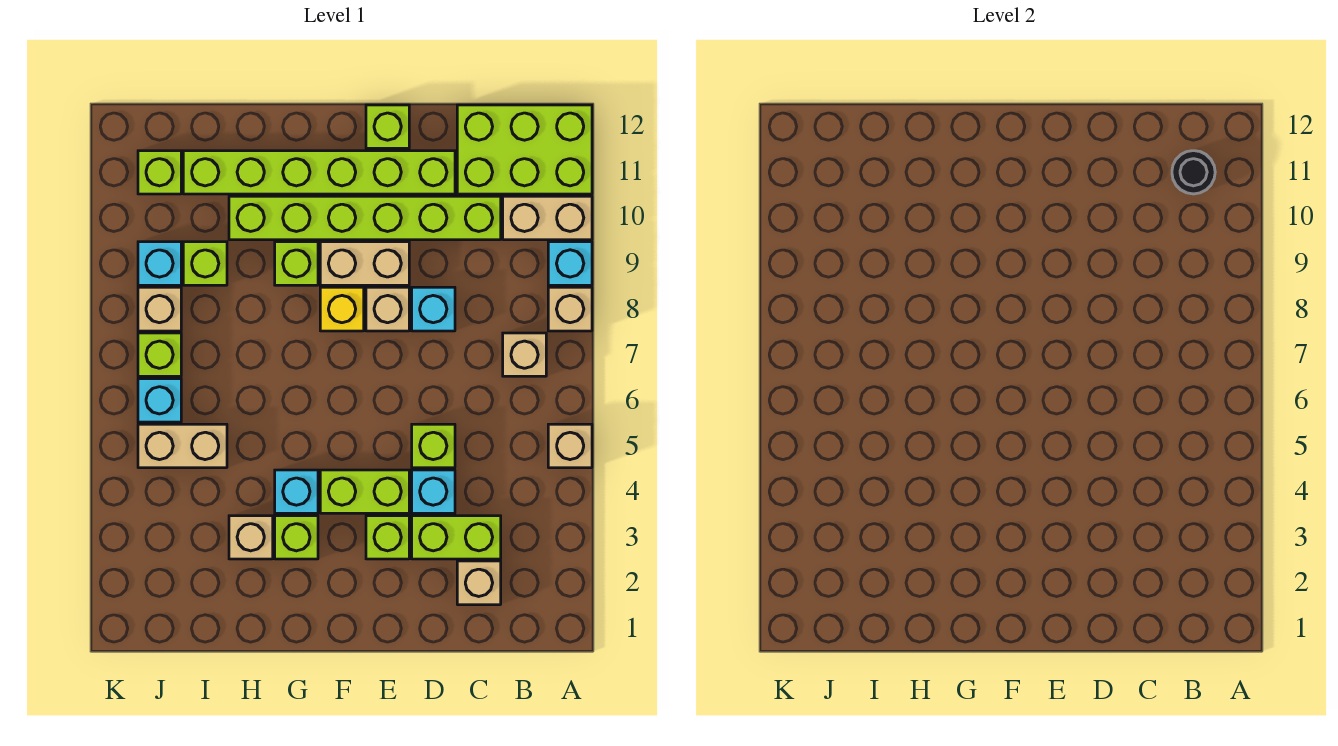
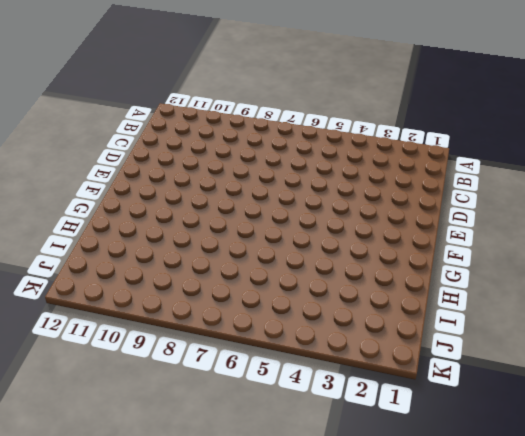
none -> tan brick A5 level 1
none -> tan brick A8 level 1
none -> cyan brick A9 level 1
none -> tan brick A10:B10 level 1

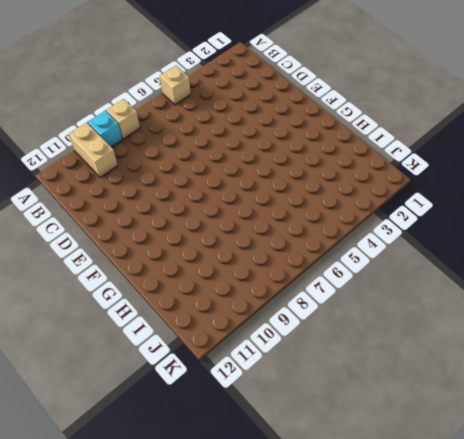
none -> lime brick A11:C12 level 1
none -> tan brick B7 level 1
none -> tan brick C2 level 1
none -> lime brick C3:D3 level 1

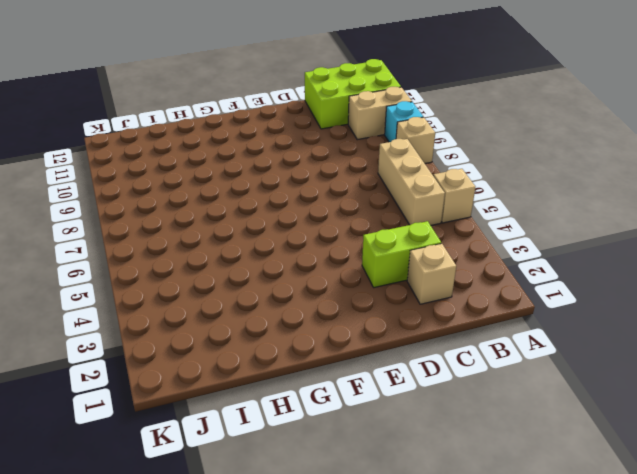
tan brick B5:B7 level 1 -> tan brick B7 level 1
none -> lime brick C10:H10 level 1
none -> cyan brick D4 level 1
none -> lime brick D5 level 1
none -> cyan brick D8 level 1

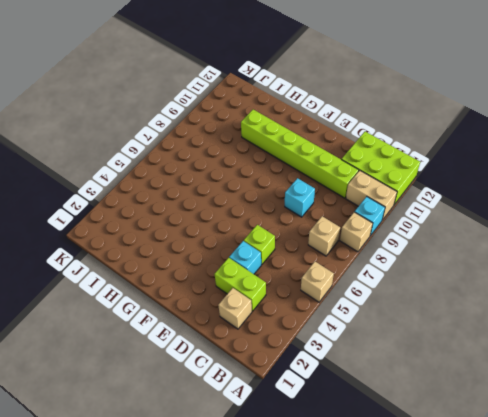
none -> lime brick D11:I11 level 1
none -> lime brick E3 level 1
none -> lime brick E4:F4 level 1
none -> tan brick E8 level 1

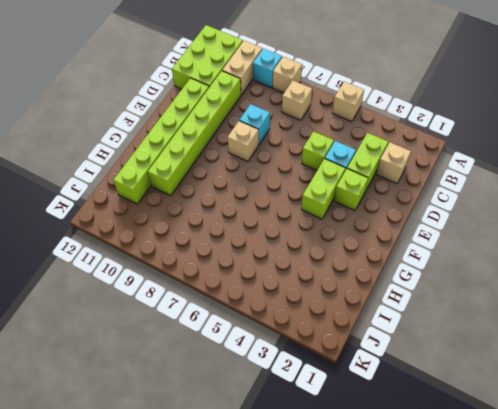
none -> tan brick E9:F9 level 1
none -> lime brick E12 level 1
none -> yellow brick F8 level 1
none -> lime brick G3 level 1

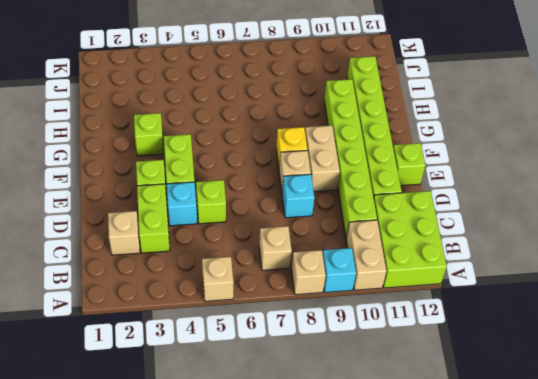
none -> cyan brick G4 level 1
none -> lime brick G9 level 1
none -> tan brick H3 level 1
none -> tan brick I5:J5 level 1

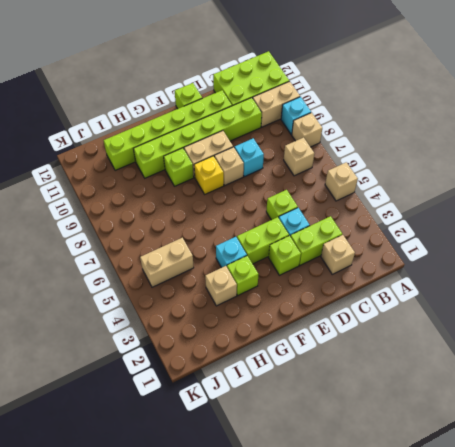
none -> lime brick I9 level 1
none -> cyan brick J6 level 1
none -> lime brick J7 level 1
none -> tan brick J8 level 1

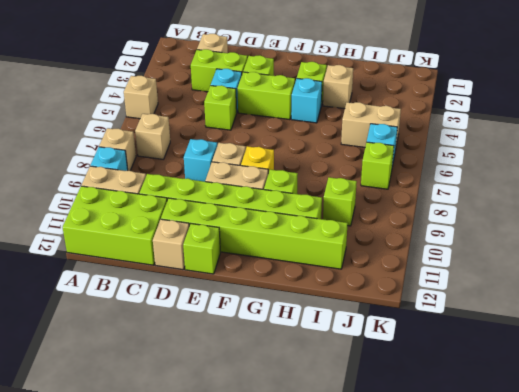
tan brick D12 level 1 -> tan brick J8 level 1
none -> cyan brick J9 level 1
none -> lime brick J11 level 1
none -> black round brick B11 level 2

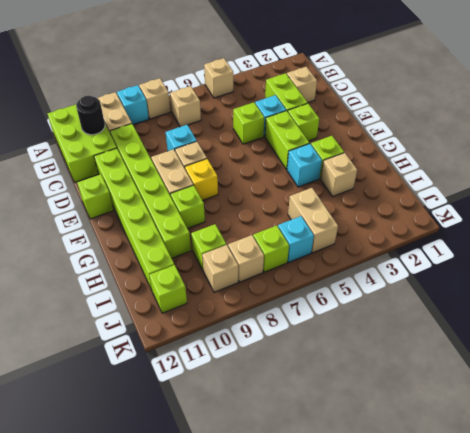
tan brick J9 level 1 -> cyan brick J9 level 1

